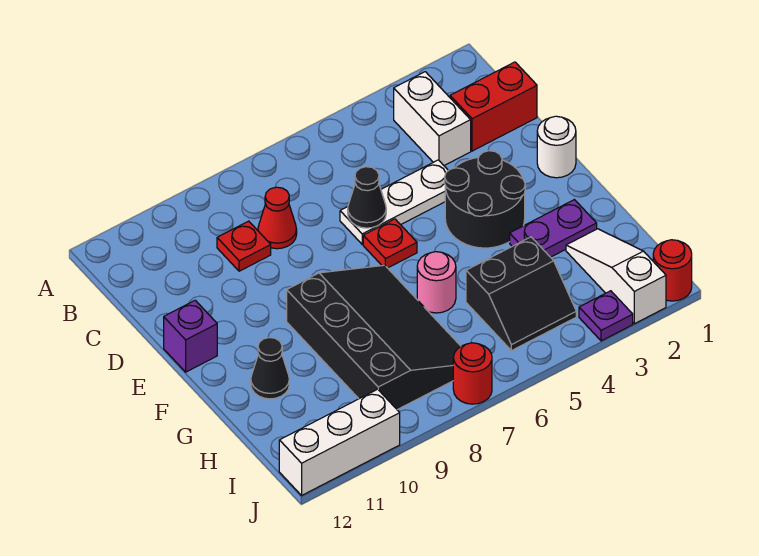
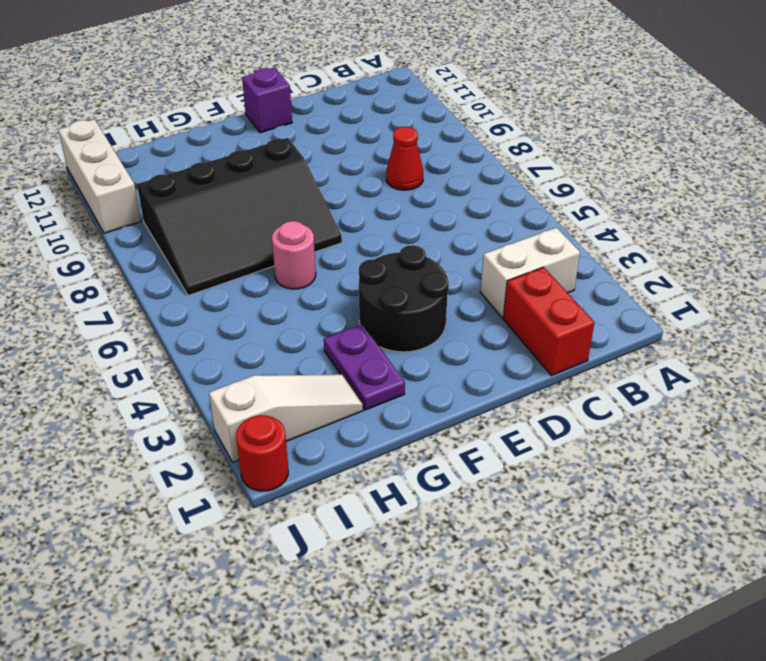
none -> red plate C9 level 1
none -> white plate D4:D6 level 1
none -> white round brick E1 level 1

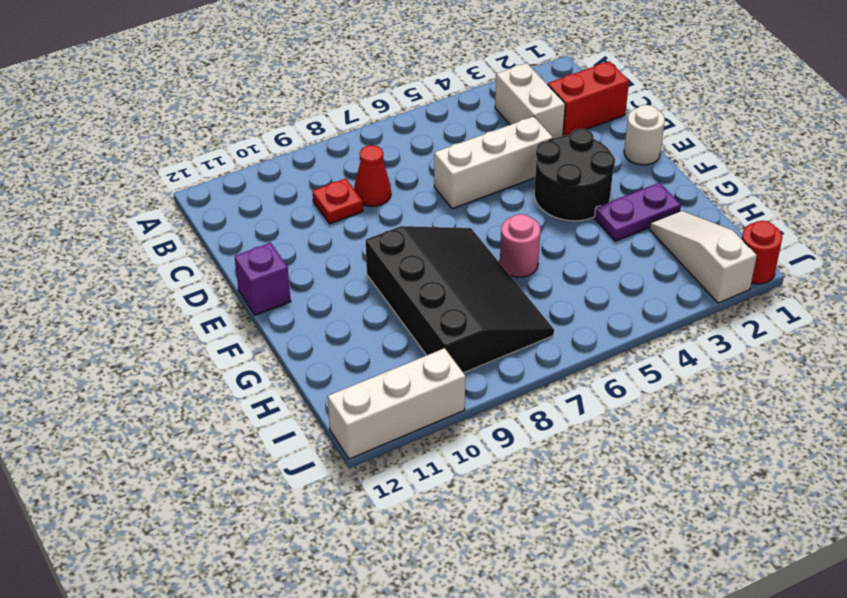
white brick D4:D6 level 1 -> white plate D4:D6 level 1
none -> red plate E6 level 1
none -> black cone G11 level 1
none -> black slope H4:I5 level 1 top H

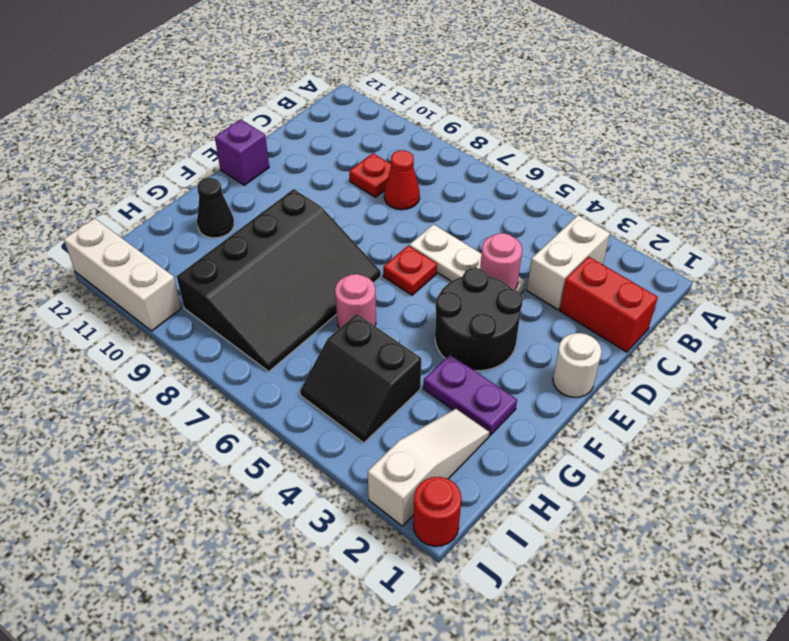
pink round brick D4 level 2 -> none
none -> purple plate J3 level 1
none -> red round brick J7 level 1
none -> black cone D6 level 2

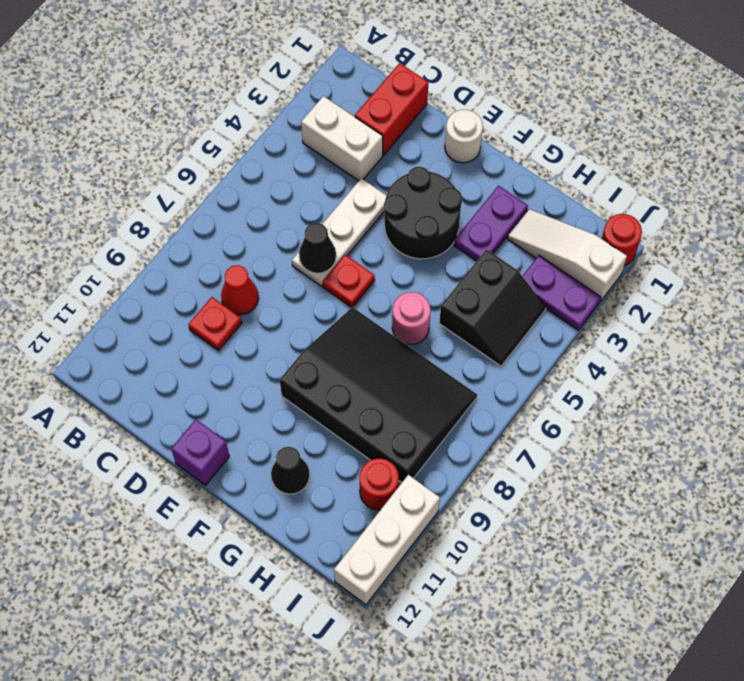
purple plate I3:J3 level 1 -> purple plate J3 level 1
red round brick I10 level 1 -> red round brick J7 level 1

